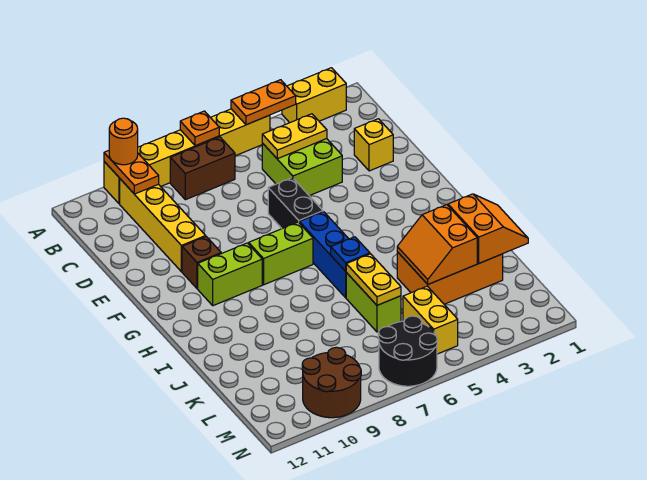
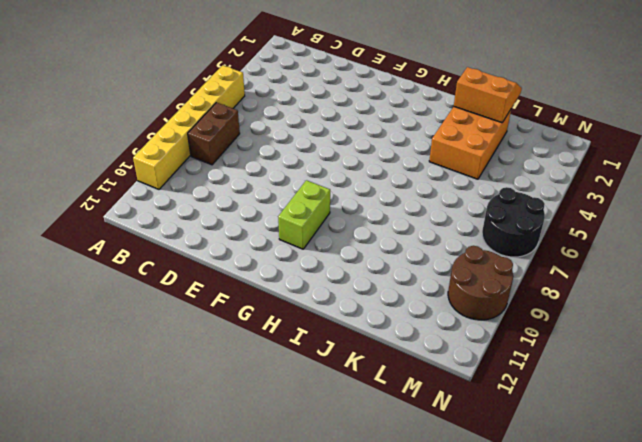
none -> yellow brick A2:A3 level 1
none -> yellow brick B10:E10 level 1
none -> lime brick C4:D5 level 1

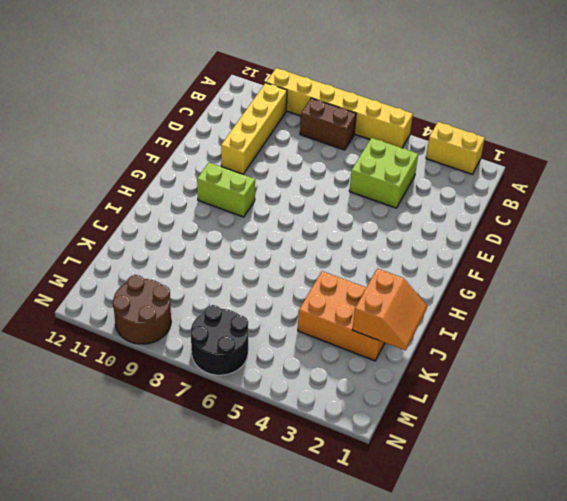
none -> yellow brick D2 level 1
none -> black brick E6:F6 level 1
none -> brown brick F10 level 1

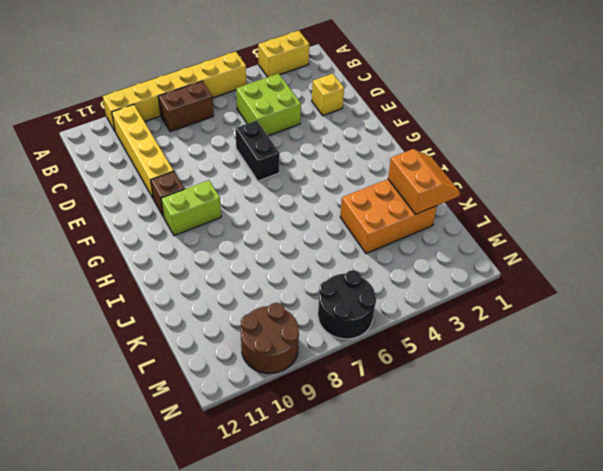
none -> blue brick G6:I6 level 1
none -> lime brick G7:G8 level 1
none -> lime brick J6:K6 level 1

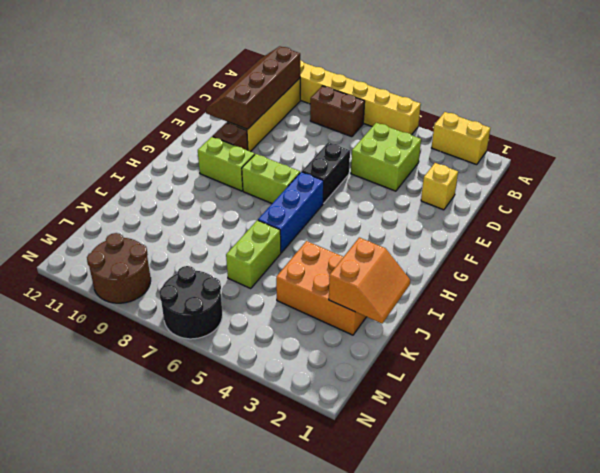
brown slope B10:E11 level 2 top 10 -> orange plate A10:B10 level 2
none -> yellow brick L5:M5 level 1
none -> orange plate A4:A5 level 2
none -> orange plate A7 level 2

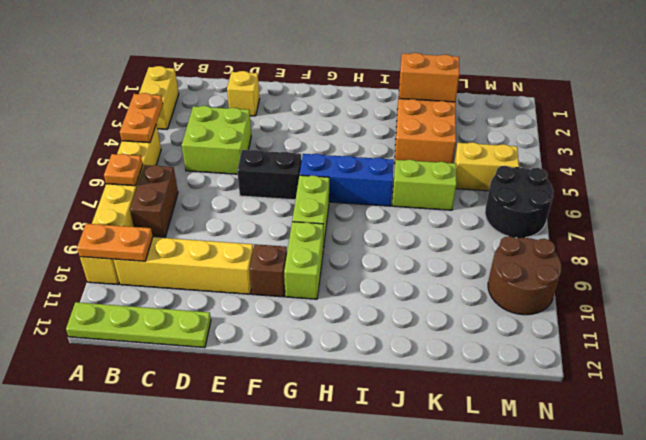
lime plate A12:D12 level 1 -> none
none -> yellow plate C4:C5 level 2
none -> blue plate I6 level 2
none -> orange slope J3:K4 level 2 top 3

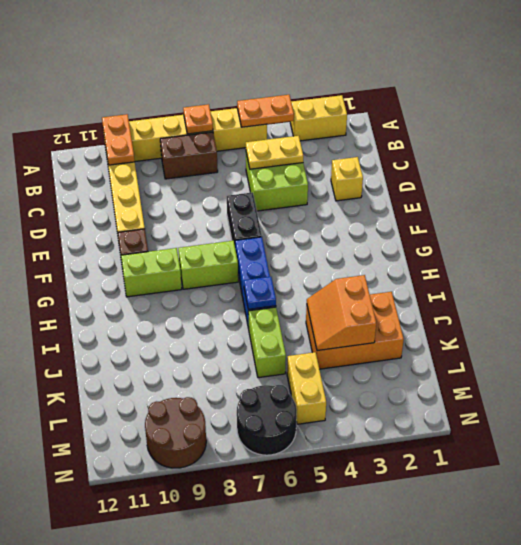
none -> orange slope J1:K2 level 2 top 2
none -> yellow plate J6:K6 level 2
none -> orange round brick A10 level 3

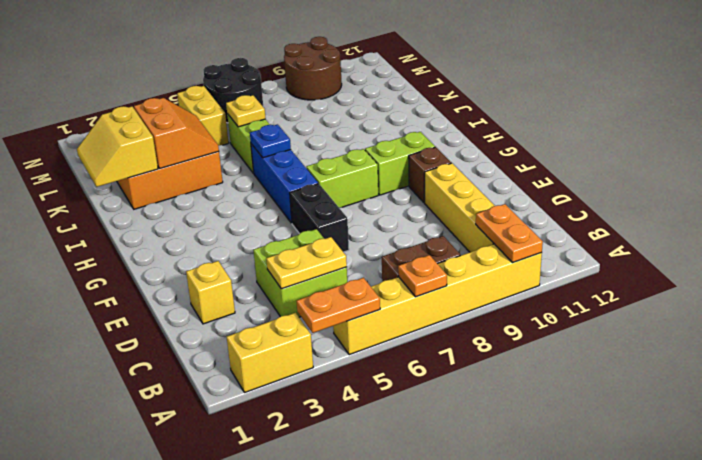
yellow slope J1:K2 level 2 top 2 -> orange slope J1:K2 level 2 top 2
yellow plate K6 level 2 -> yellow plate J6:K6 level 2
none -> orange round brick A10 level 3

